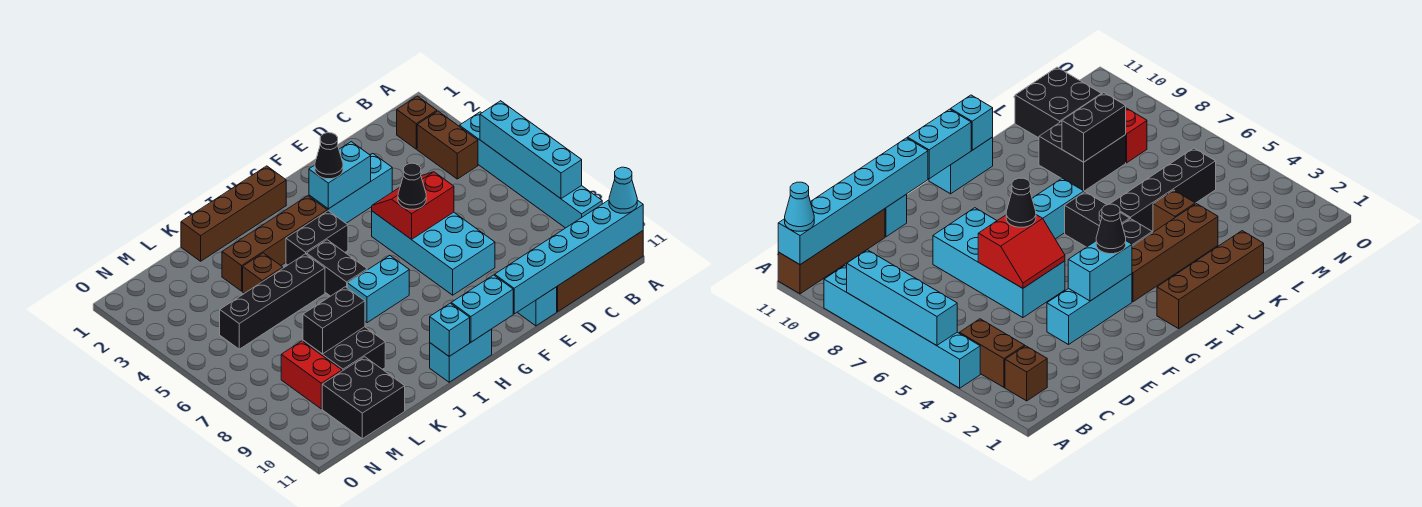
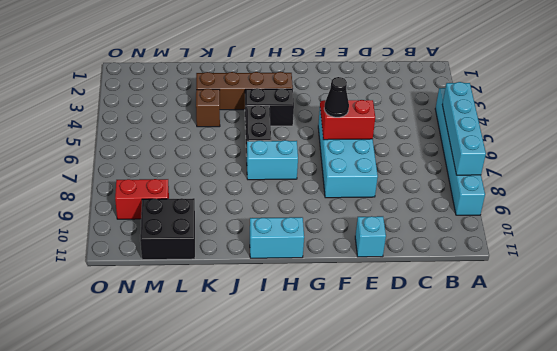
red brick M9:N9 level 1 -> red brick M8:M9 level 1
none -> brown brick A11:D11 level 1
none -> brown brick B2 level 1
none -> brown brick B3:B4 level 1

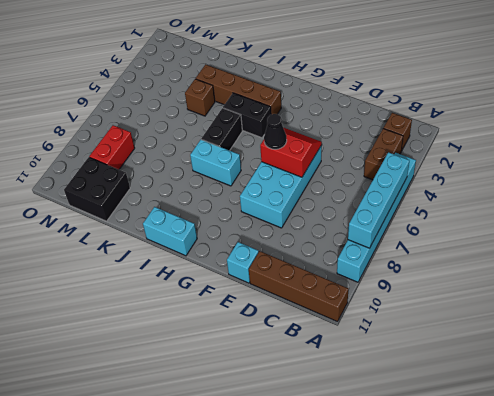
none -> cyan brick E3:G3 level 1
none -> brown brick H1:K1 level 1
none -> black brick J5:M5 level 1

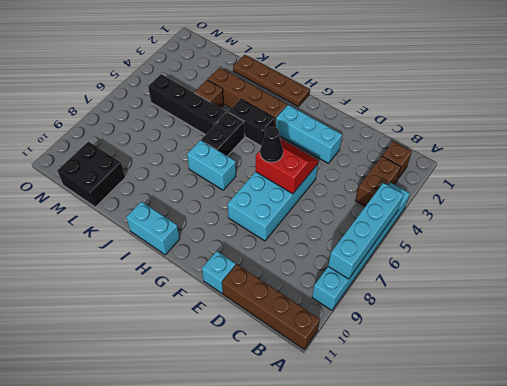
brown plate H1:K1 level 1 -> brown brick H1:K1 level 1
none -> black brick K8:L9 level 1
none -> red brick M8:M9 level 1
none -> cyan brick A11:F11 level 2

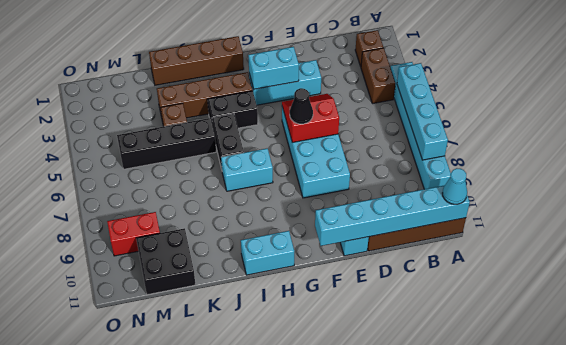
red brick M9:N9 level 1 -> red brick M8:M9 level 1
none -> black brick K8:L9 level 1
none -> cyan brick G11:H11 level 2
none -> cyan brick I11 level 2

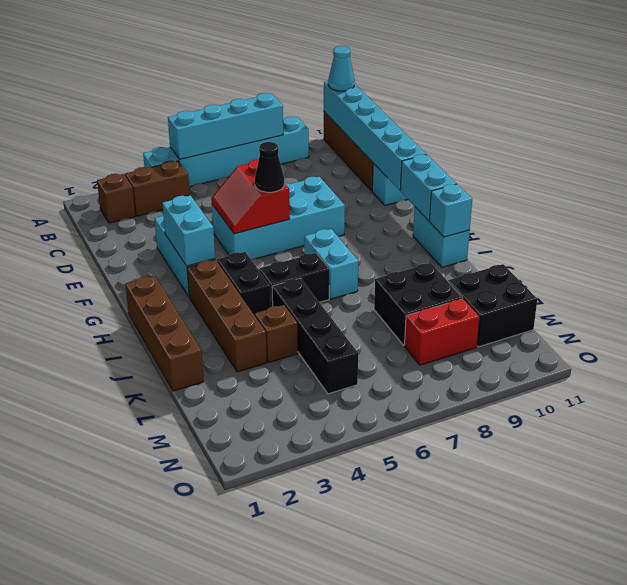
none -> black brick K8:L8 level 2
none -> black cone G3 level 3

